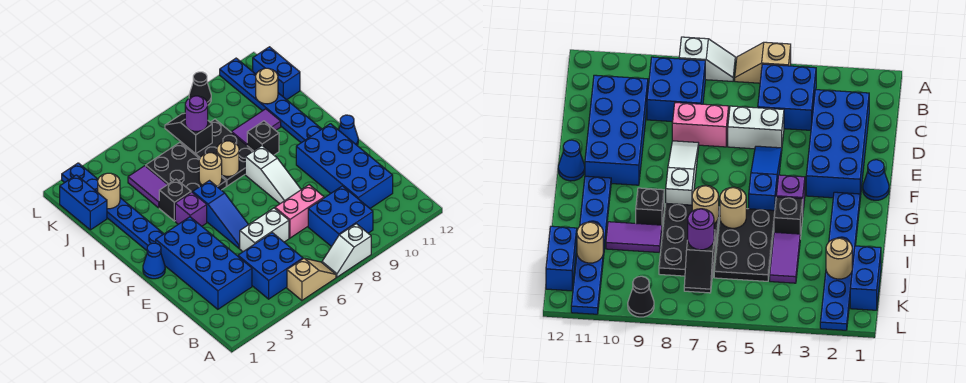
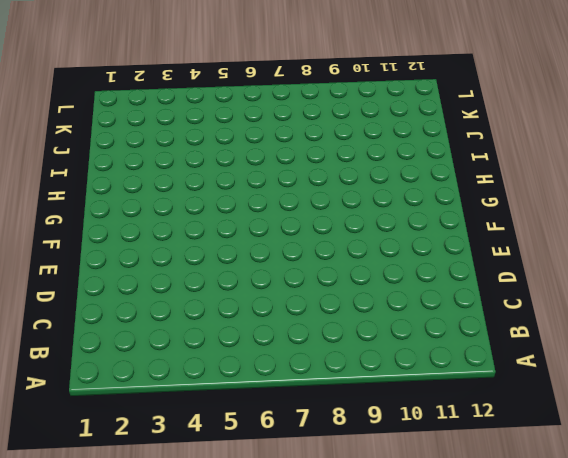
none -> tan slope A5:A6 level 1 top 5
none -> white slope A7:A8 level 1 top 8
none -> blue brick B4:C5 level 1
none -> blue brick B8:C9 level 1

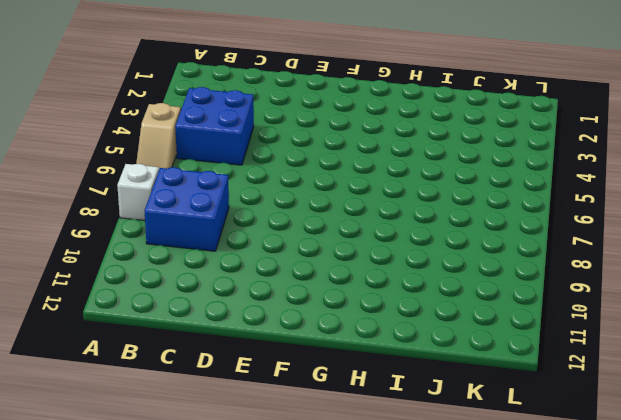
none -> blue brick C2:F3 level 1
none -> blue brick C10:F11 level 1
none -> white brick D5:D6 level 1
none -> pink brick D7:D8 level 1

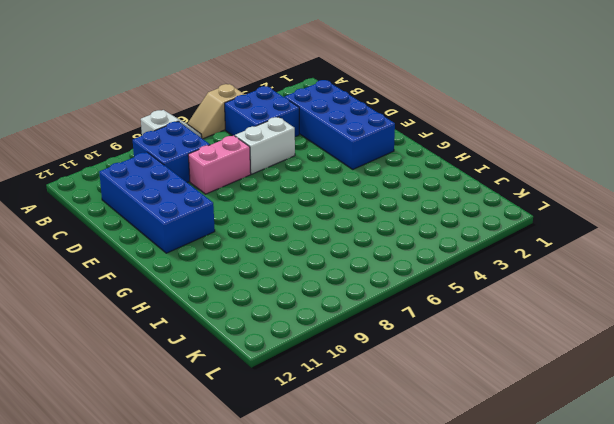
none -> blue slope E5:G5 level 1 top G
none -> white slope E8:G8 level 1 top G
none -> blue cone F1 level 1
none -> blue cone F12 level 1

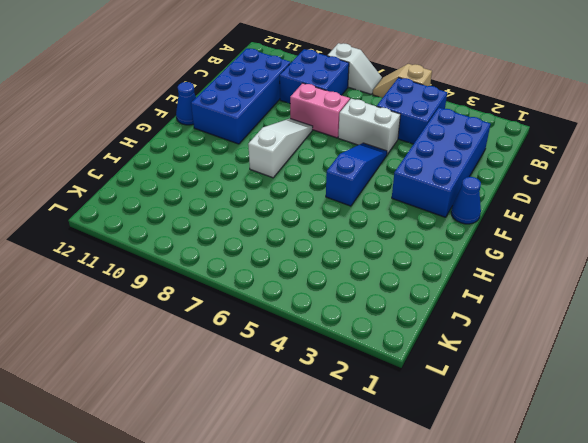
none -> blue plate G2:L2 level 1
none -> purple brick G4 level 1
none -> blue plate G11:L11 level 1
none -> black brick H4 level 1

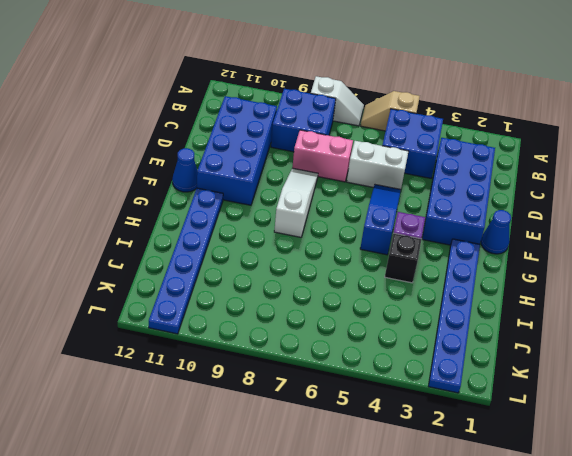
none -> black plate H5:J6 level 1
none -> black plate H7:J8 level 1
none -> black brick H9 level 1
none -> purple tile I4:J4 level 1

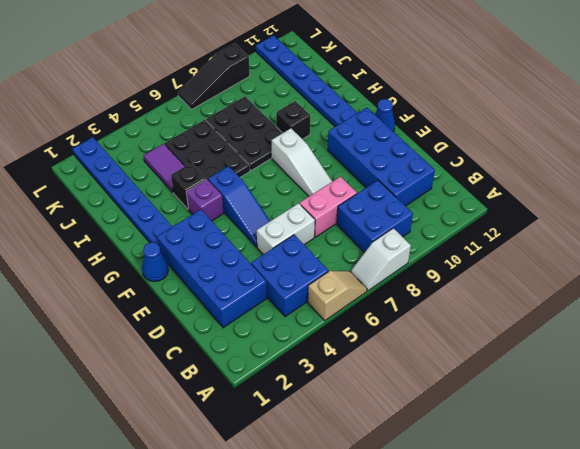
black slope L7:L9 level 1 top 9 -> black cone L9 level 1
none -> purple tile I9:I10 level 1
none -> blue brick J1:K1 level 1
none -> blue brick J12:K12 level 1
none -> tan round brick H6 level 2

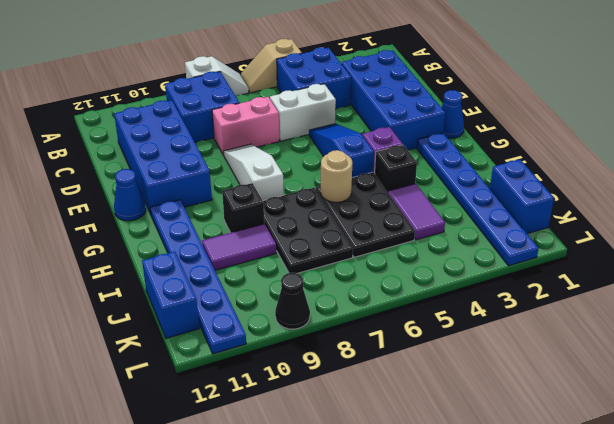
none -> tan round brick H7 level 2
none -> tan round brick J2 level 2
none -> black slope J7:K7 level 2 top J
none -> tan round brick J11 level 2

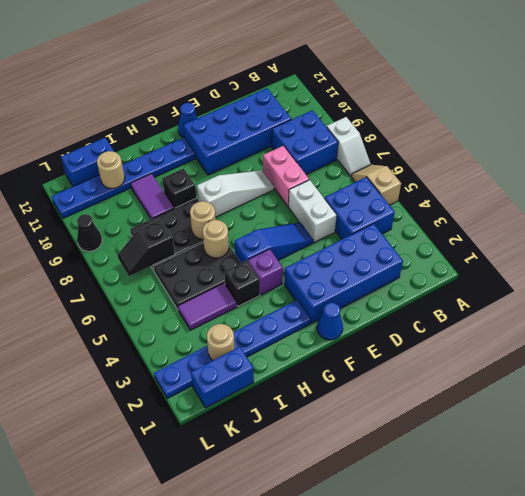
none -> purple round brick J7 level 3

